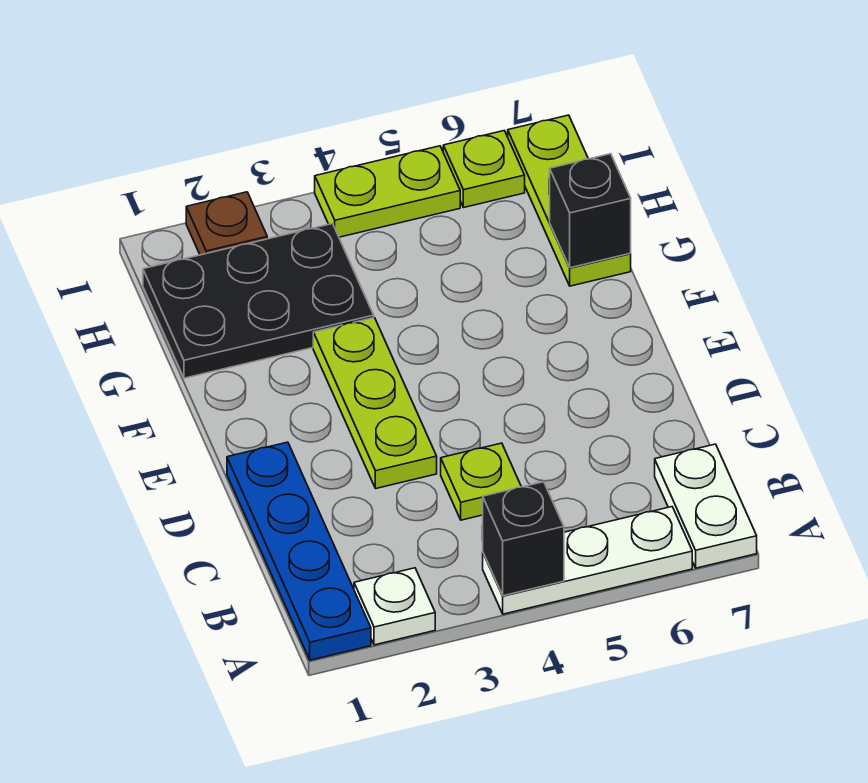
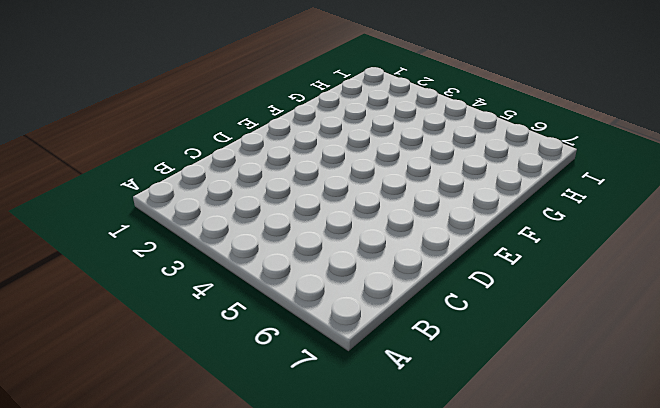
none -> blue plate A1:D1 level 1
none -> white plate A2 level 1
none -> white plate A4:A6 level 1

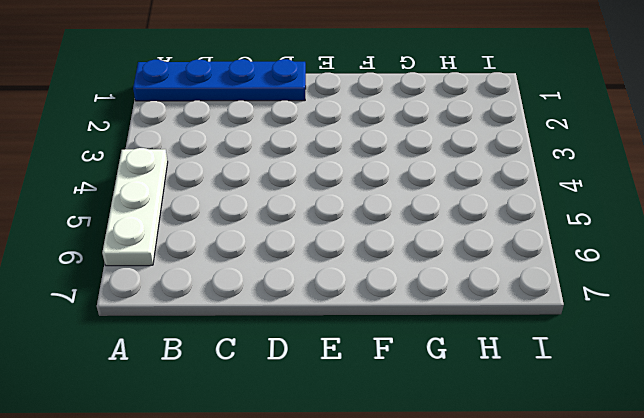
none -> white plate A2 level 1
none -> white plate A7:B7 level 1
none -> lime plate C4 level 1

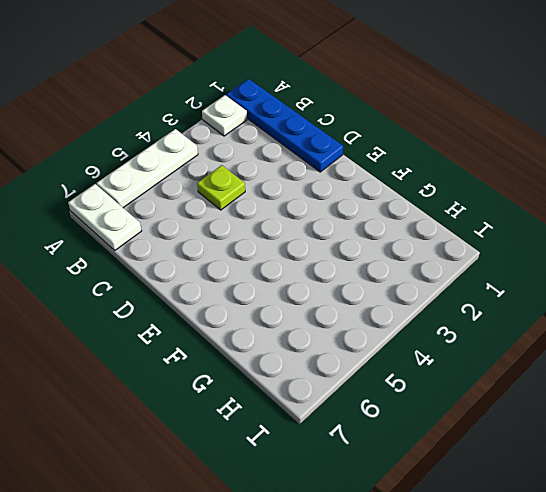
none -> lime plate D3:F3 level 1
none -> black plate G1:H3 level 1
none -> lime plate G7:I7 level 1

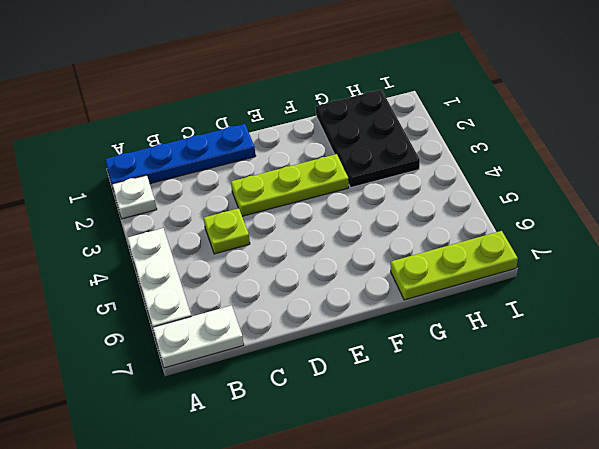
none -> brown plate I2 level 1
none -> lime plate I4:I5 level 1
none -> lime plate I6 level 1

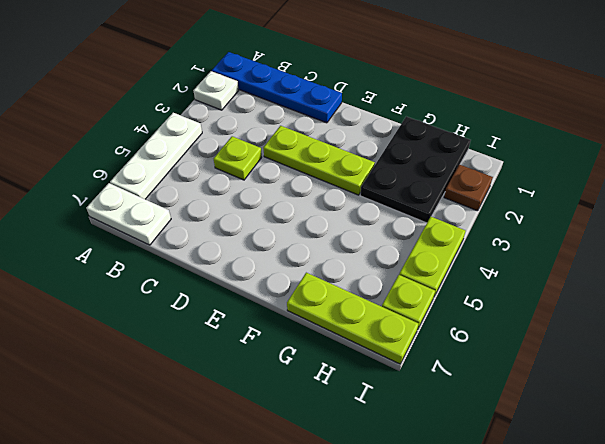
none -> black brick A4 level 2
none -> black brick G7 level 2

